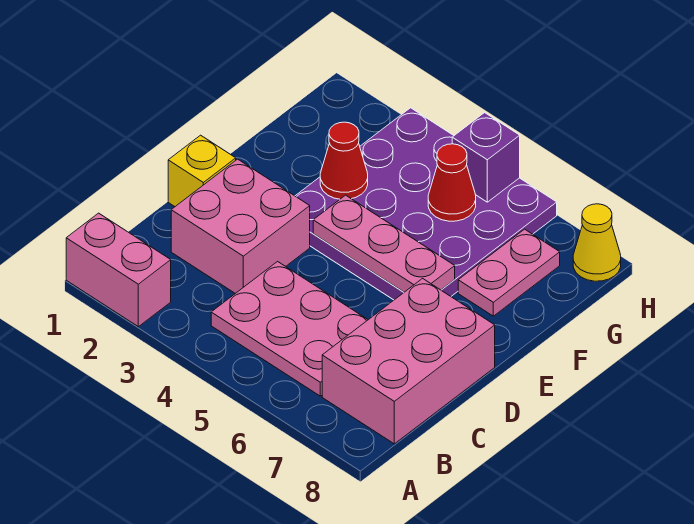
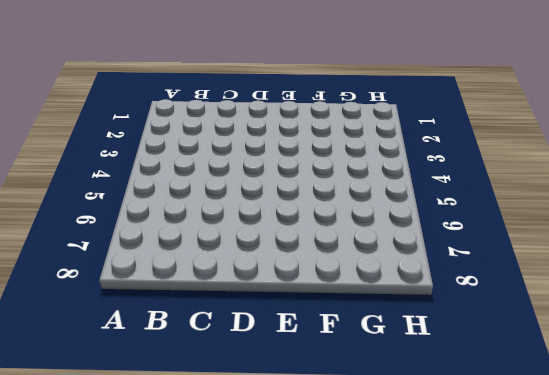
none -> pink brick A1:A2 level 1
none -> pink plate B4:C6 level 1
none -> pink brick B7:D8 level 1

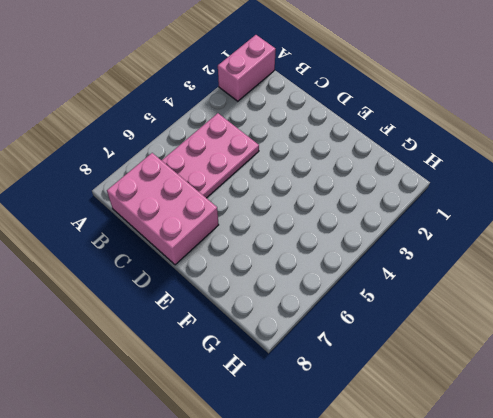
none -> pink brick C2:D3 level 1
none -> yellow brick D1 level 1
none -> purple plate E3:H6 level 1

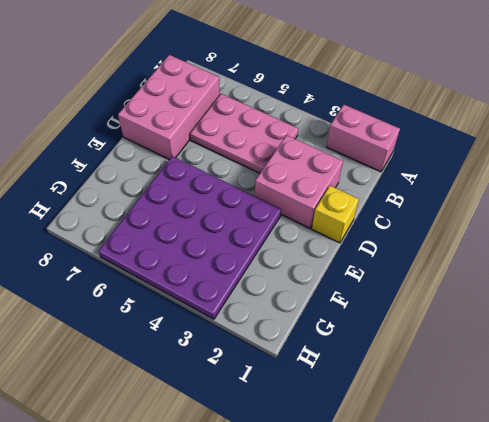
none -> pink plate F7:G7 level 1
none -> yellow cone H8 level 1
none -> pink plate E4:E6 level 2

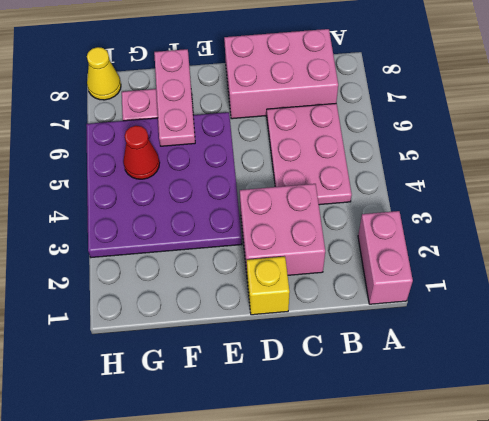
pink plate F6:F8 level 2 -> pink plate E4:E6 level 2
none -> red cone F3 level 2
none -> purple brick H5 level 2

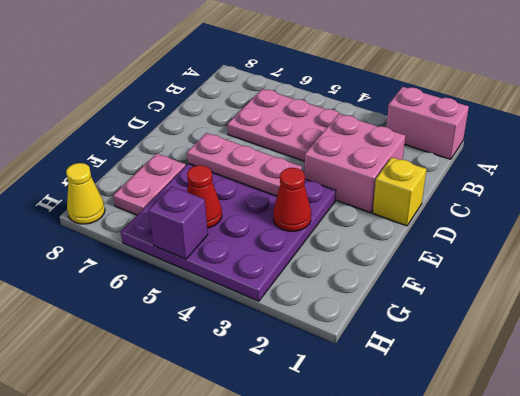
none -> pink brick B7:D8 level 1

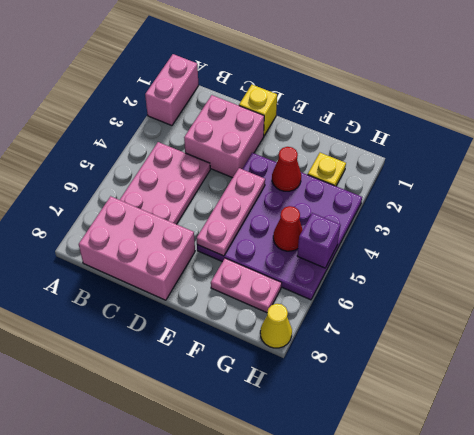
yellow plate G2 level 1 -> none

